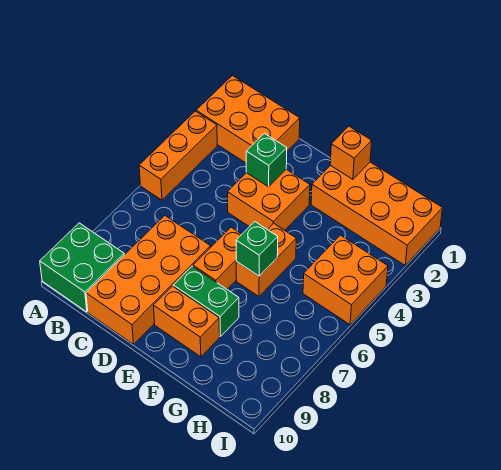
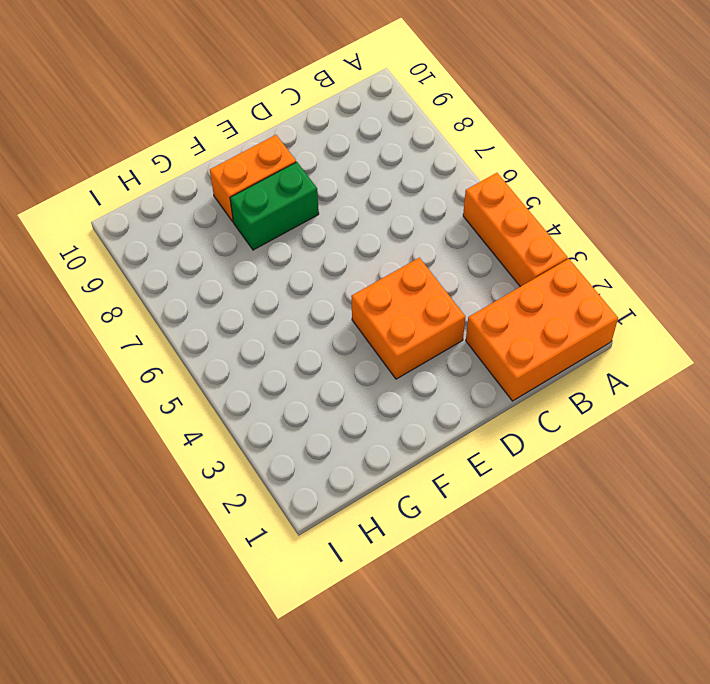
none -> green brick A9:B10 level 1
none -> orange brick C7:D10 level 1
none -> orange brick E6:E7 level 1

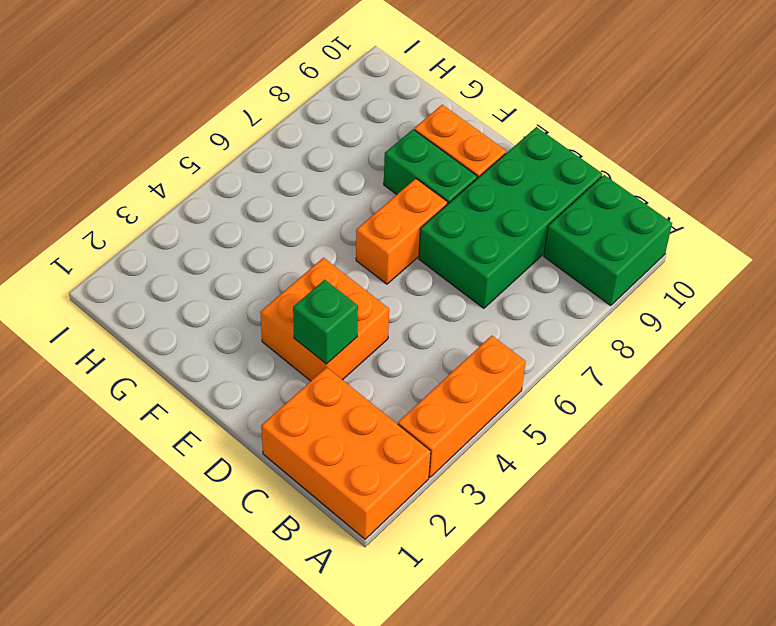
green brick C7:D10 level 1 -> orange brick C7:D10 level 1
none -> orange brick F1:I2 level 1
none -> orange brick F5:F6 level 1
none -> orange brick H4:I5 level 1

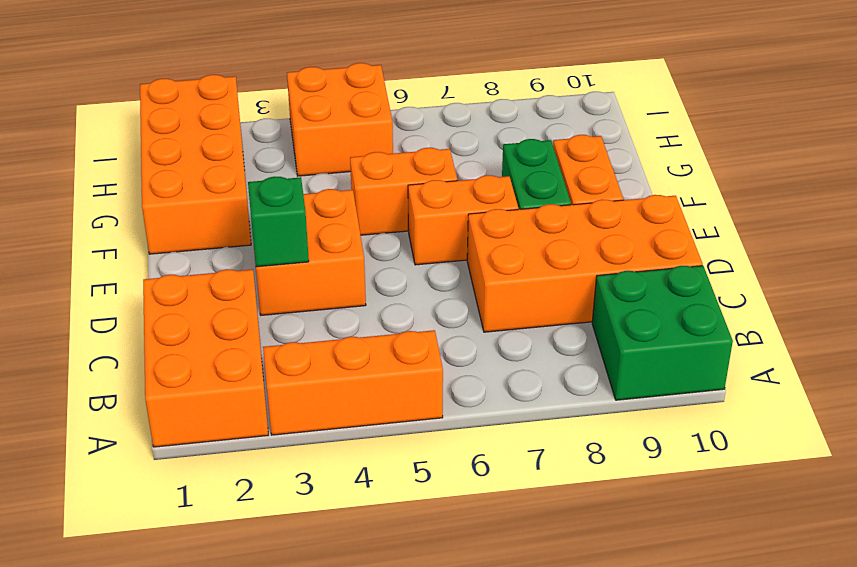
none -> orange brick F1 level 2
none -> green brick F6 level 2

